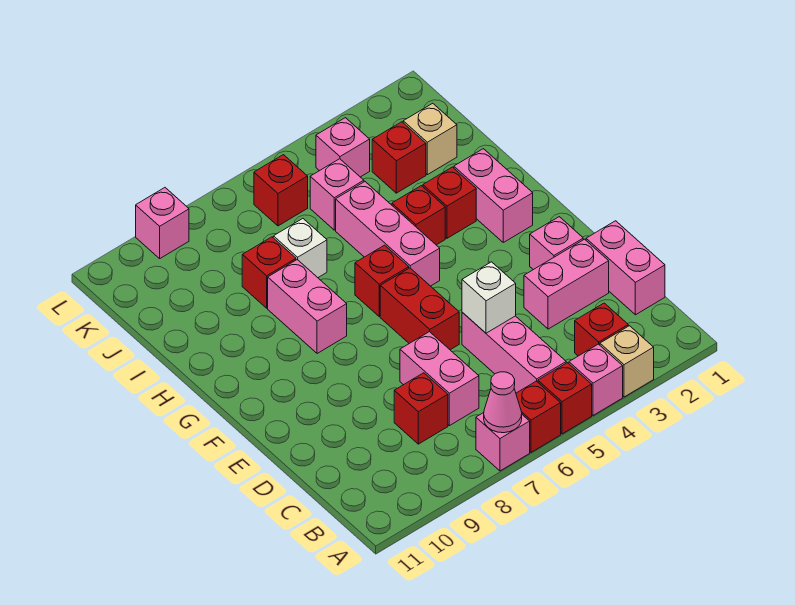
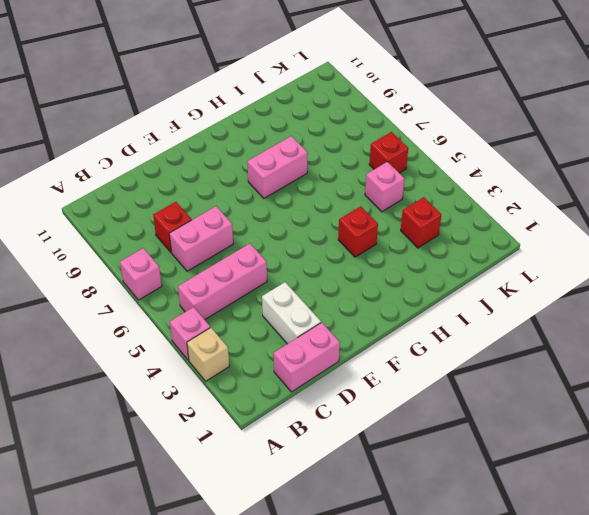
white brick D2:D3 level 1 -> pink brick D2:D3 level 1
none -> red brick A5 level 1
none -> red brick A6 level 1
none -> red brick B3 level 1

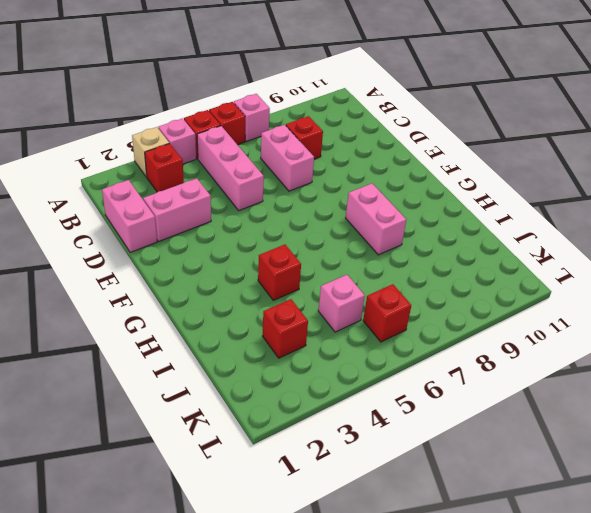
none -> pink brick E2 level 1
none -> red brick E6:F6 level 1
none -> pink brick G2:H2 level 1

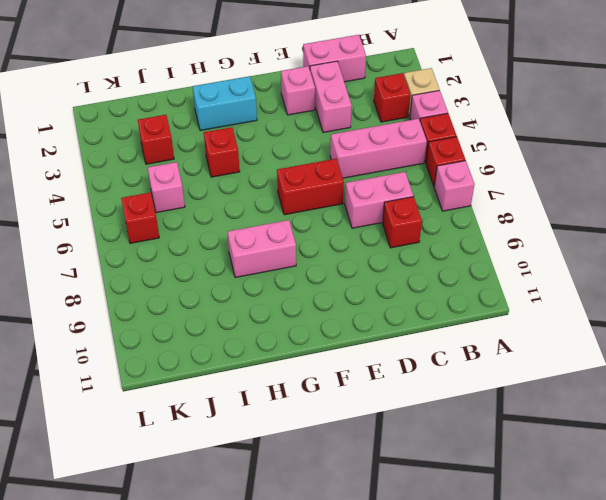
cyan brick G2:H2 level 1 -> pink brick G2:H2 level 1
none -> pink brick G5:I5 level 1
none -> red brick G6 level 1
none -> red brick H3 level 1

